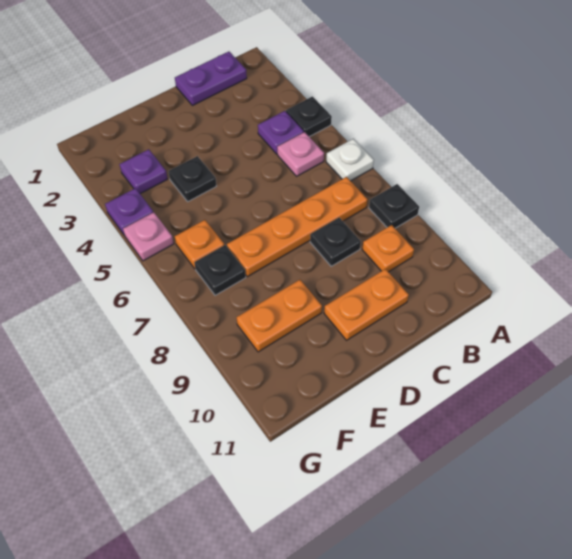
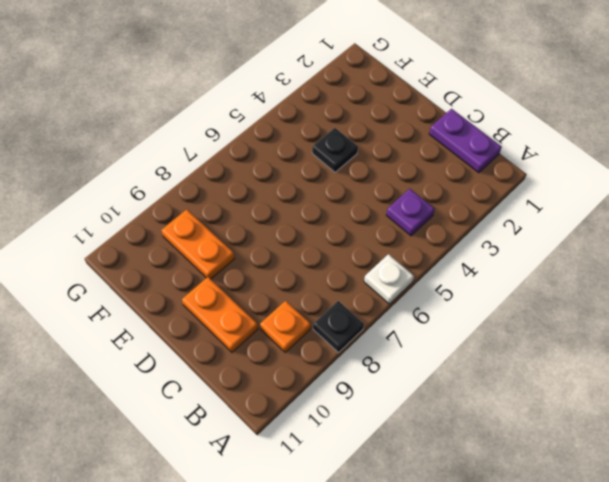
none -> black plate A4 level 1
none -> pink plate B5 level 1
none -> orange plate B7:E7 level 1

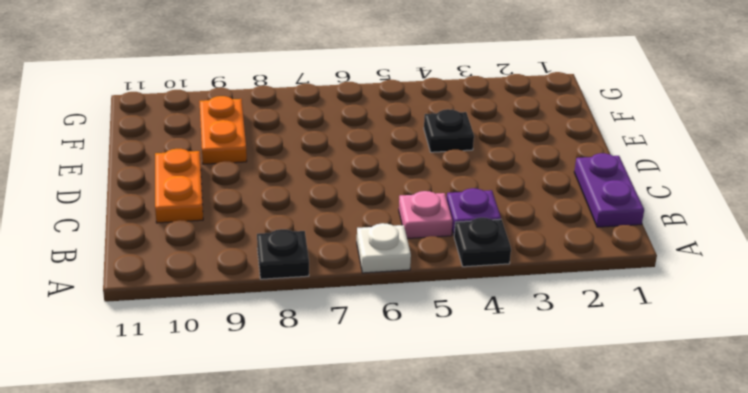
none -> orange plate B7:E7 level 1
none -> orange plate B9 level 1
none -> black plate C8 level 1

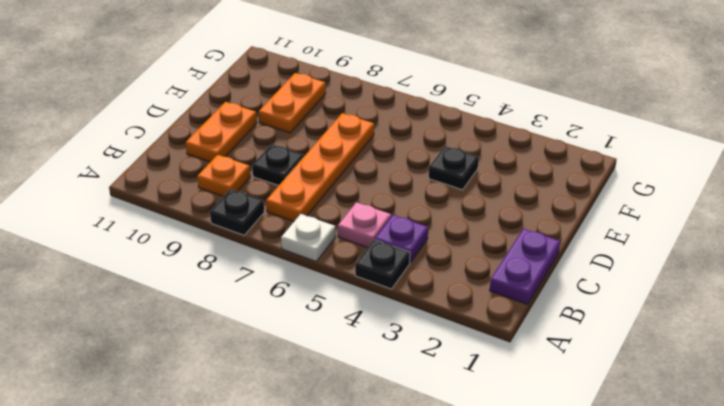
none -> purple plate F3 level 1
none -> orange plate F6 level 1
none -> black plate F7 level 1

